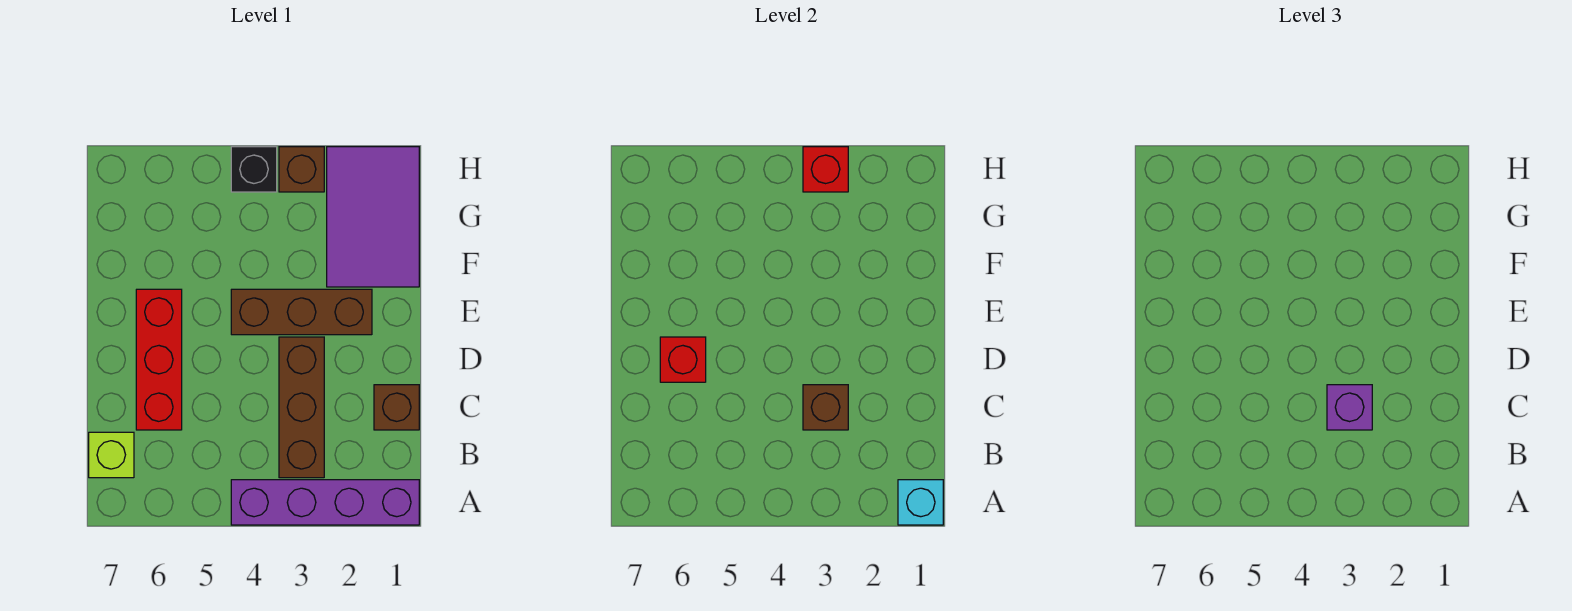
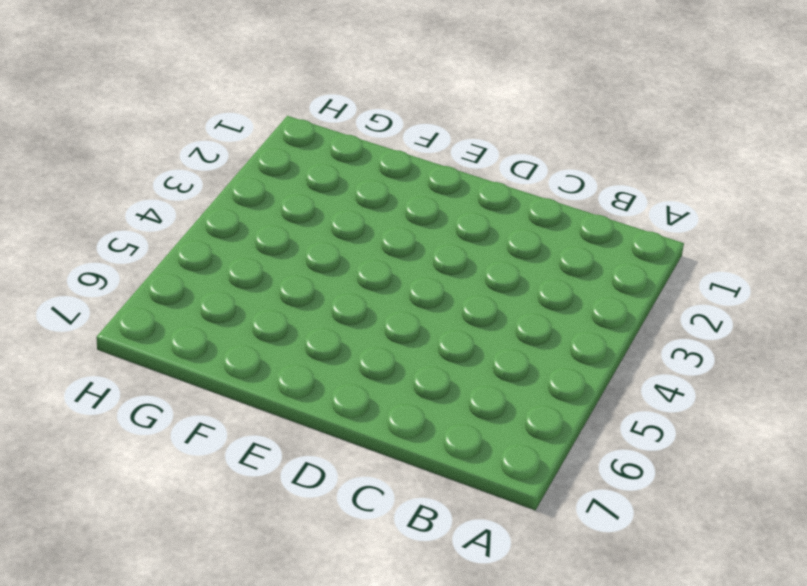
none -> purple brick A1:A4 level 1
none -> brown brick B3:D3 level 1
none -> lime brick B7 level 1

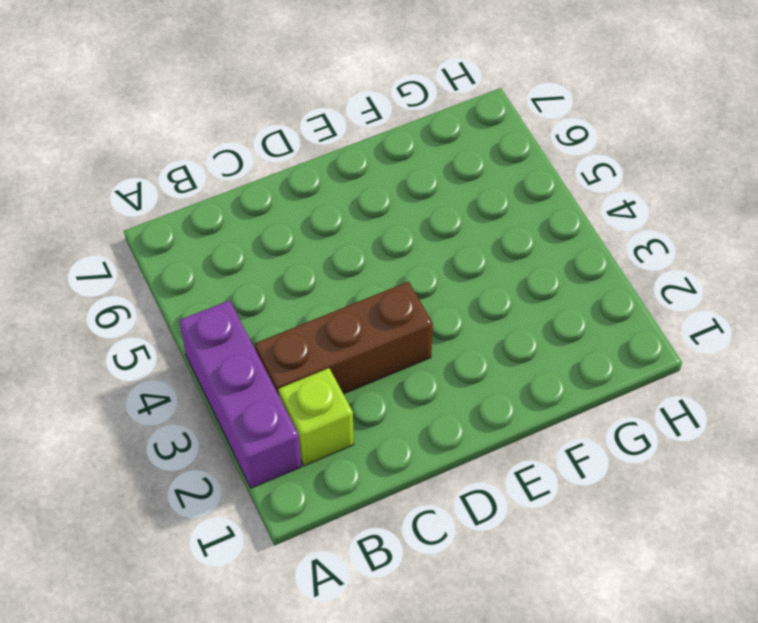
purple brick A2:A4 level 1 -> purple brick A1:A4 level 1
lime brick B2 level 1 -> lime brick B7 level 1
none -> brown brick C1 level 1
none -> red brick C6:E6 level 1
none -> brown brick E2:E4 level 1

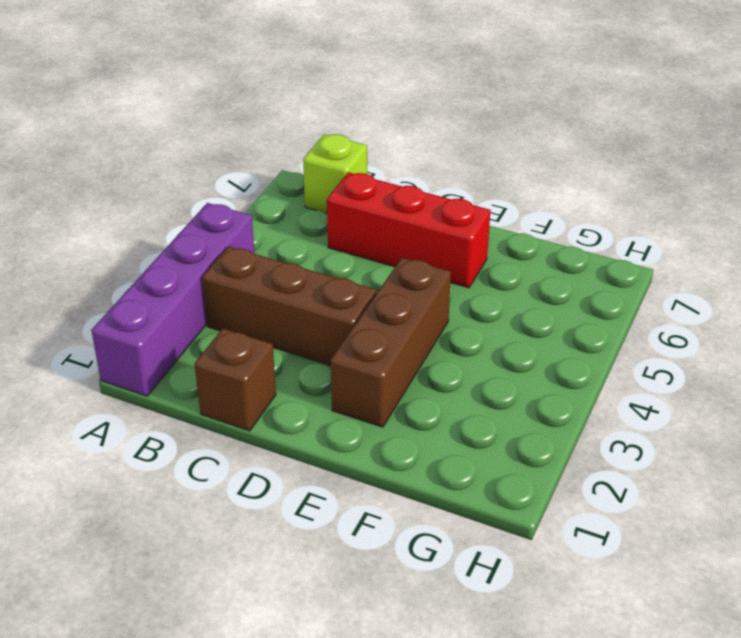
none -> purple tile F1:H2 level 1
none -> brown brick H3 level 1
none -> black brick H4 level 1

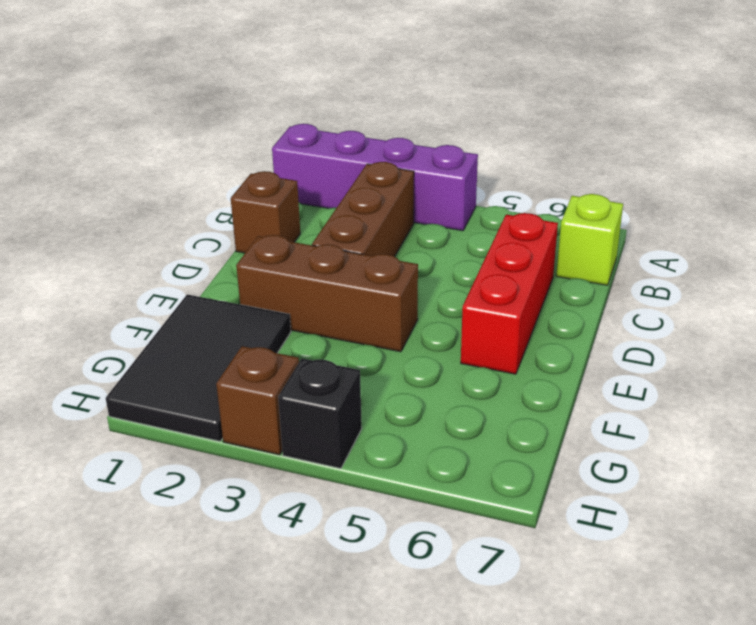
black tile F1:H2 level 1 -> purple tile F1:H2 level 1
none -> cyan brick A1 level 2
none -> brown brick C3 level 2
none -> red brick D6 level 2

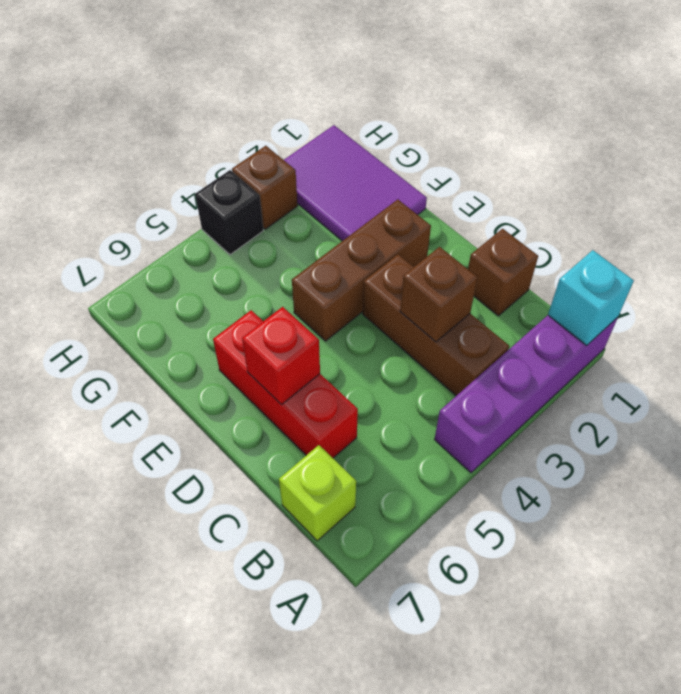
none -> red brick H3 level 2
none -> purple brick C3 level 3

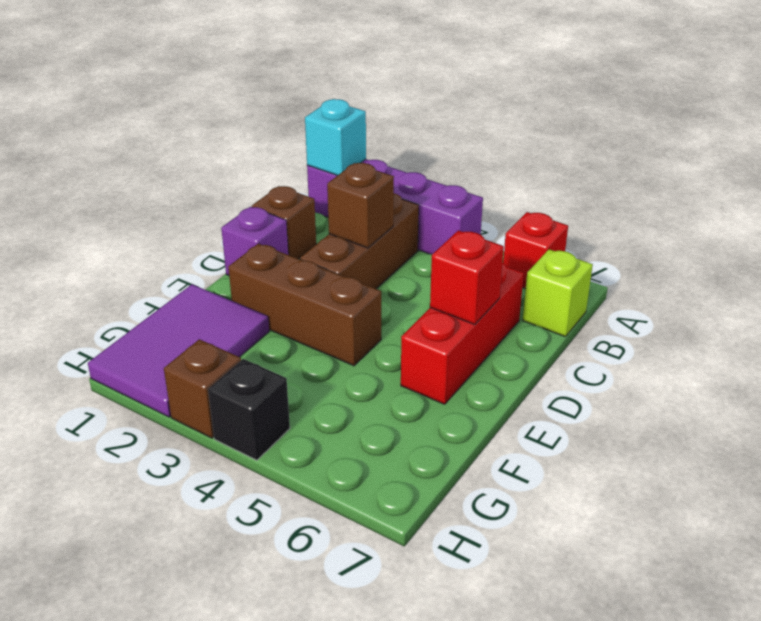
red brick A6 level 1 -> red brick H3 level 2
purple brick D1 level 1 -> purple brick C3 level 3

